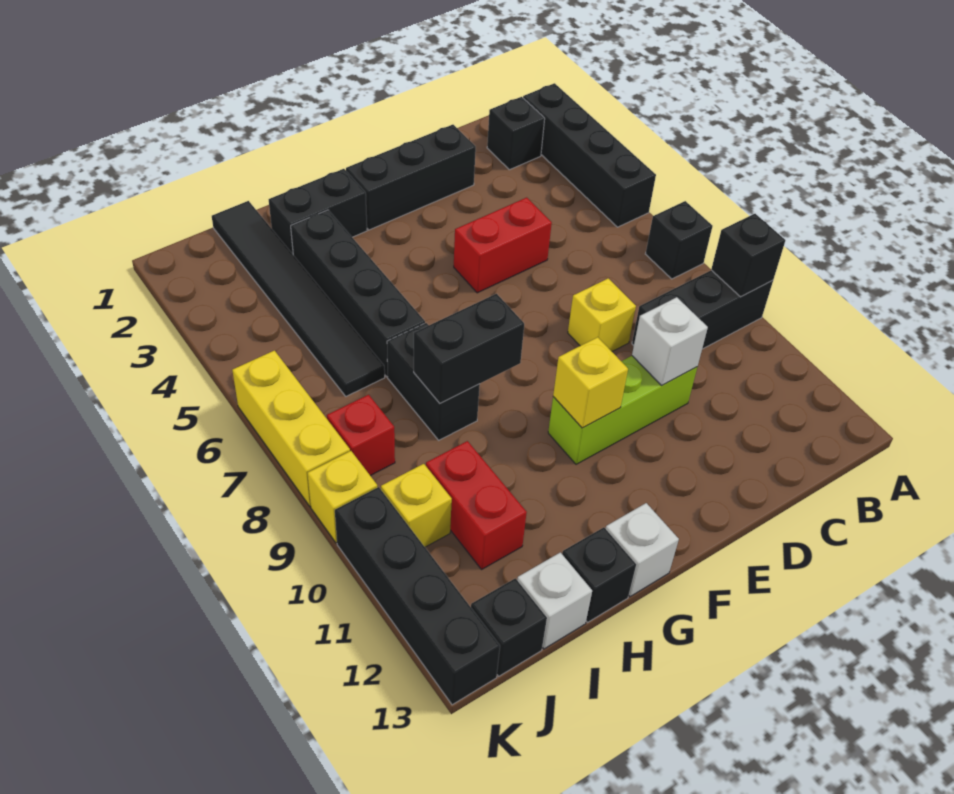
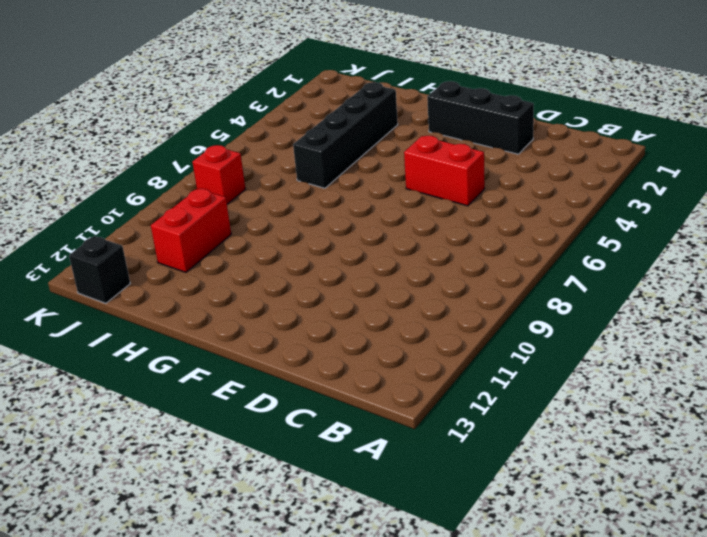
none -> black brick A2:A5 level 1
none -> black brick A7 level 1
none -> black brick A9:C9 level 1

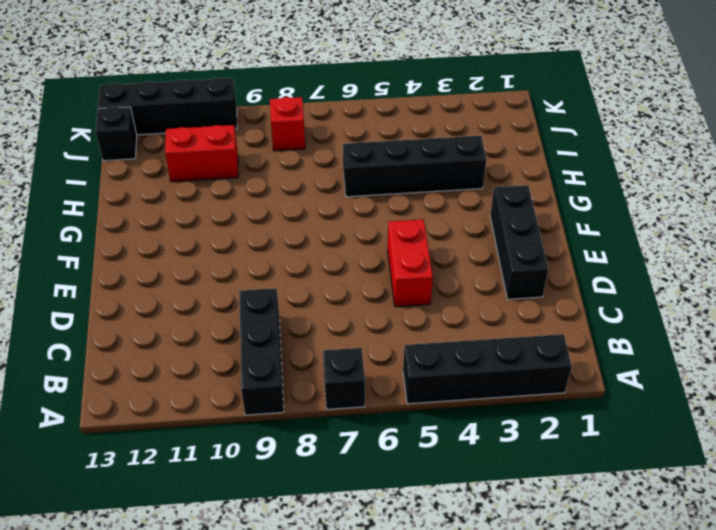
none -> black brick B2 level 1
none -> yellow brick D8 level 1
none -> lime brick D10:F10 level 1

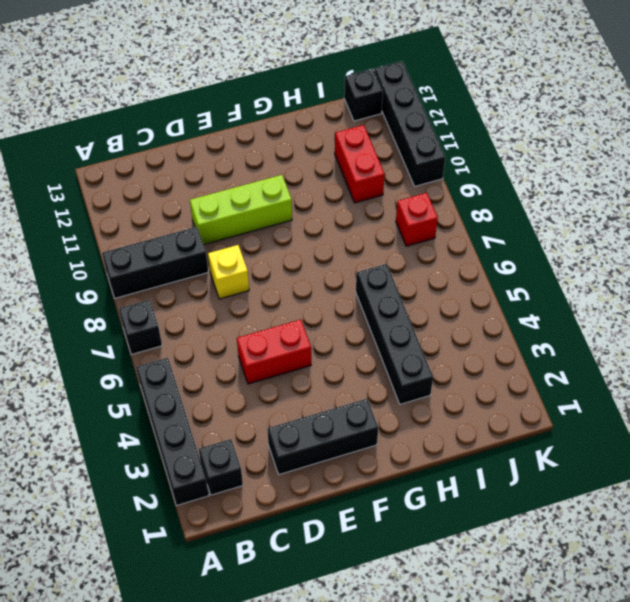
none -> black brick G2:H2 level 1
none -> white brick G13 level 1
none -> black brick H7:H8 level 1

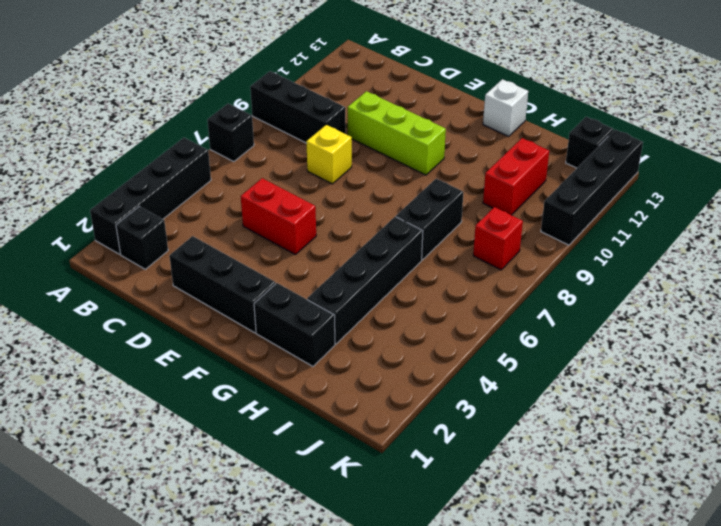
none -> black brick H13 level 1
none -> black tile I1:I6 level 1
none -> white brick I13 level 1

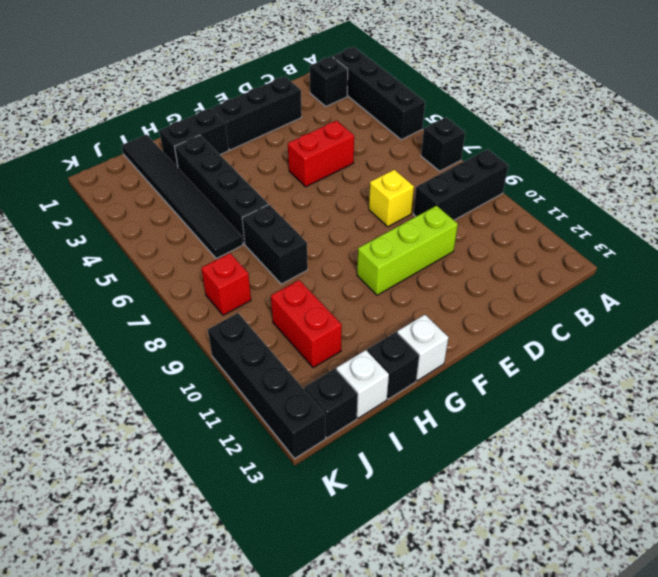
none -> yellow brick J10 level 1
none -> yellow brick K6:K8 level 1
none -> yellow brick K9 level 1

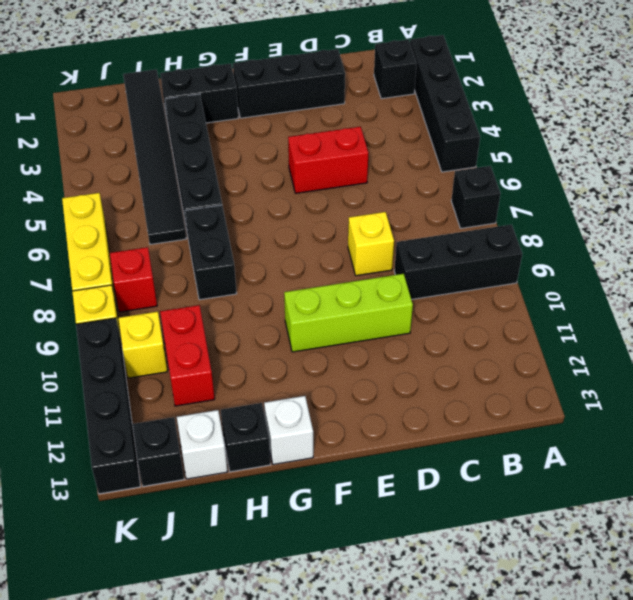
none -> black brick A9 level 2
none -> white brick D10 level 2
none -> yellow brick F10 level 2

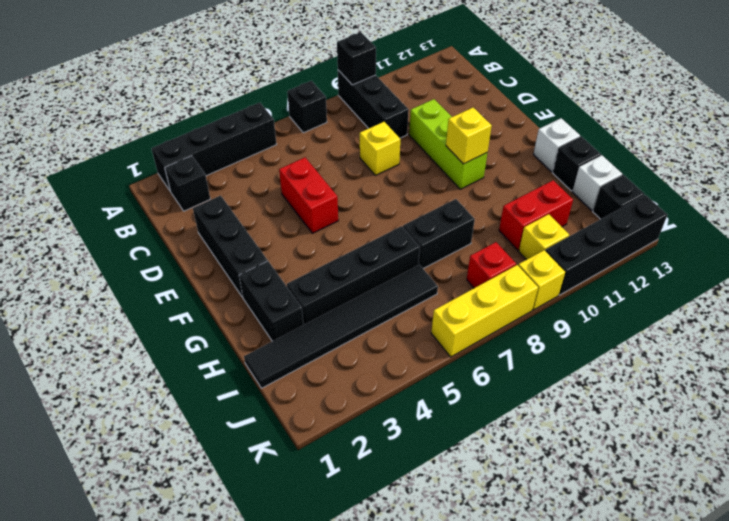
none -> white brick D10 level 2
none -> black brick G8:H8 level 2

